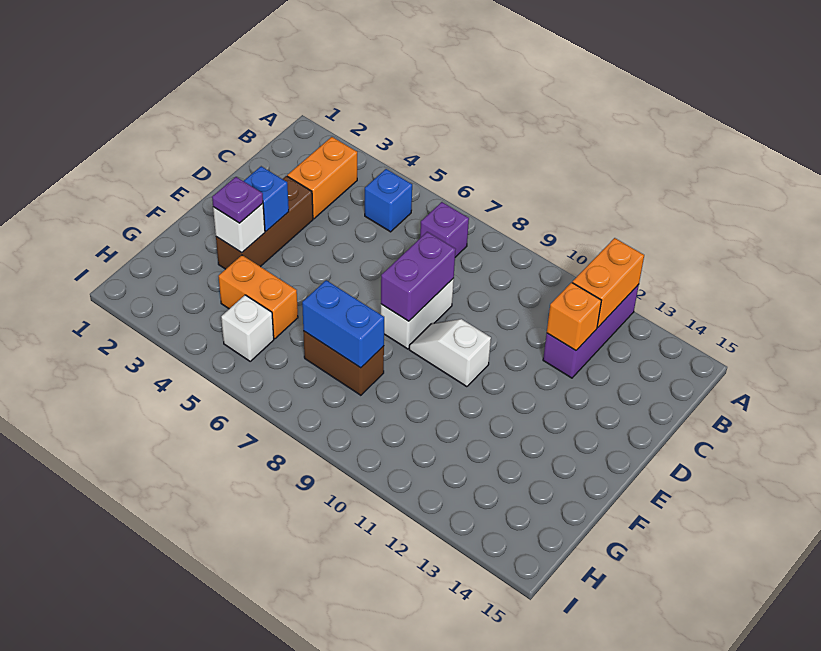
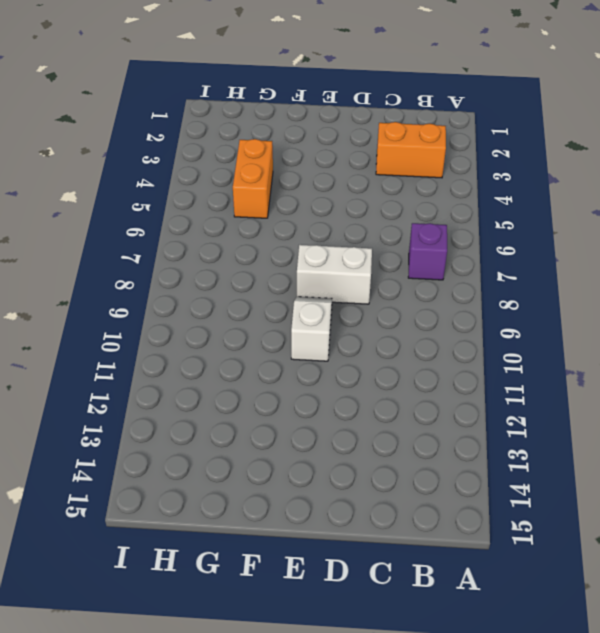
none -> purple brick A12:C12 level 1
none -> blue brick B5 level 1
none -> brown brick D3:F3 level 1

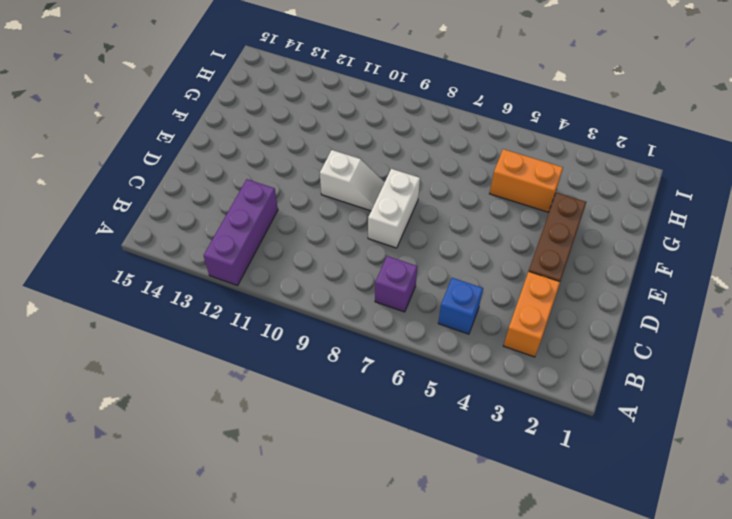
none -> brown brick G7:G8 level 1
none -> white brick H5 level 1
none -> orange brick A12:B12 level 2

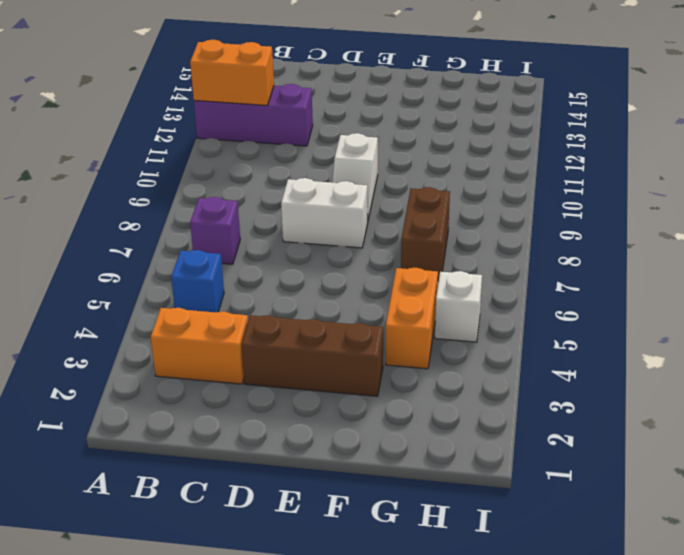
none -> orange brick C12 level 2
none -> purple brick D8:E8 level 2
none -> blue brick E3 level 2

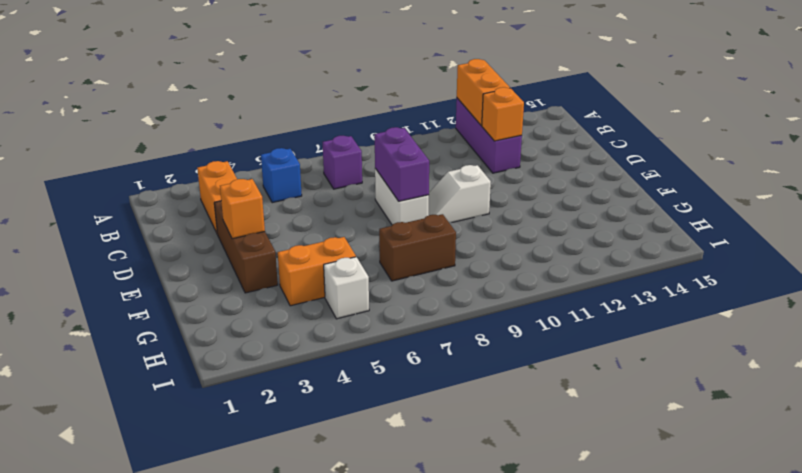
orange brick E3 level 2 -> blue brick E3 level 2
none -> white brick F3 level 2
none -> blue brick G7:G8 level 2
none -> purple plate F3 level 3

